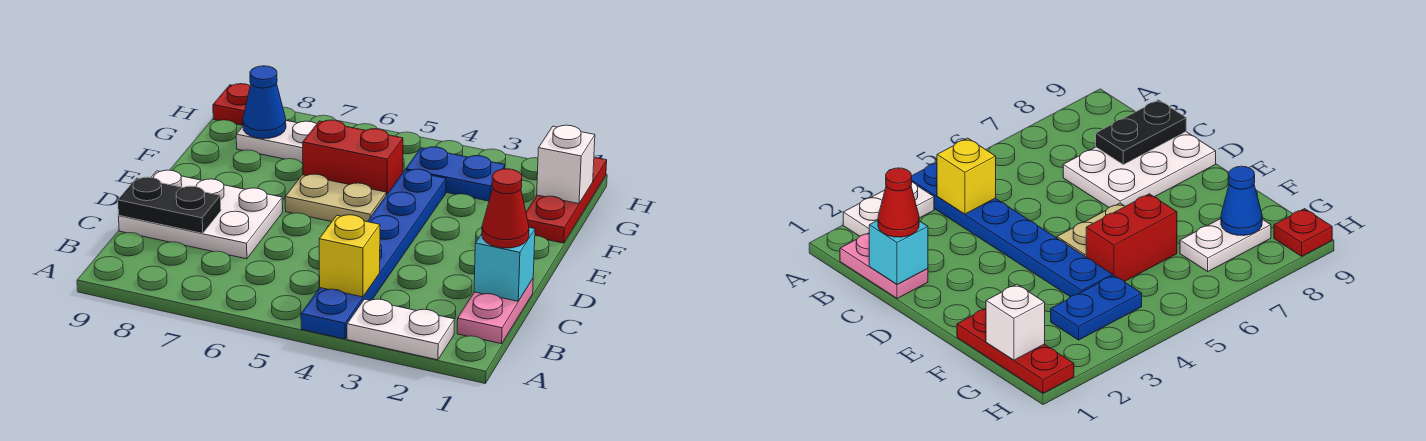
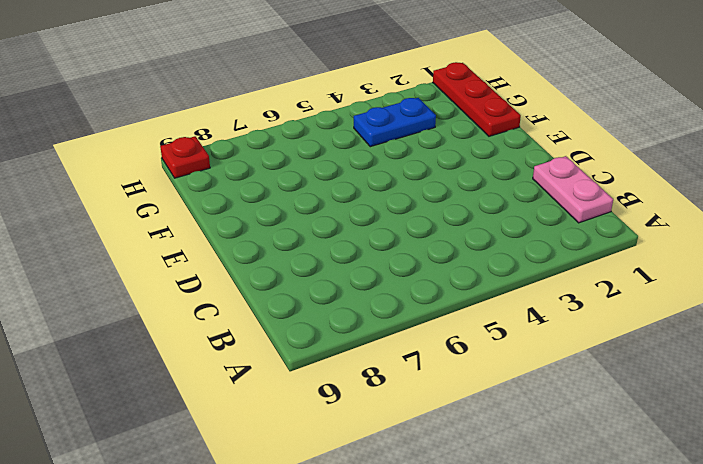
none -> white plate A2:A3 level 1
none -> blue plate A4:F4 level 1
none -> white plate C7:D9 level 1

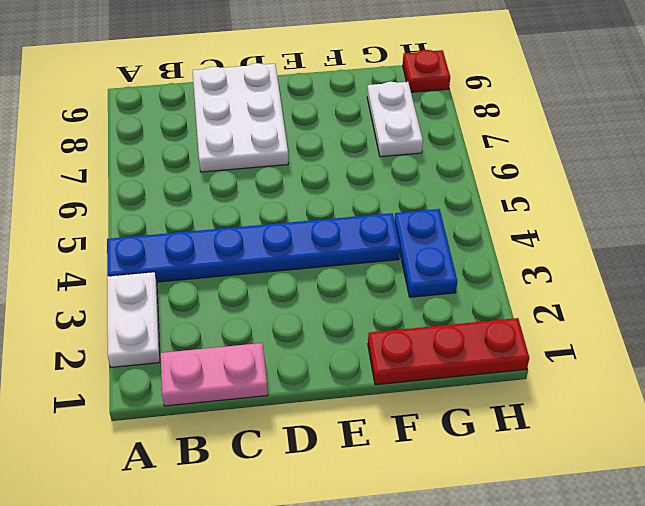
none -> tan plate E5:E6 level 1
none -> red brick F5:F6 level 1
none -> yellow brick B4 level 2

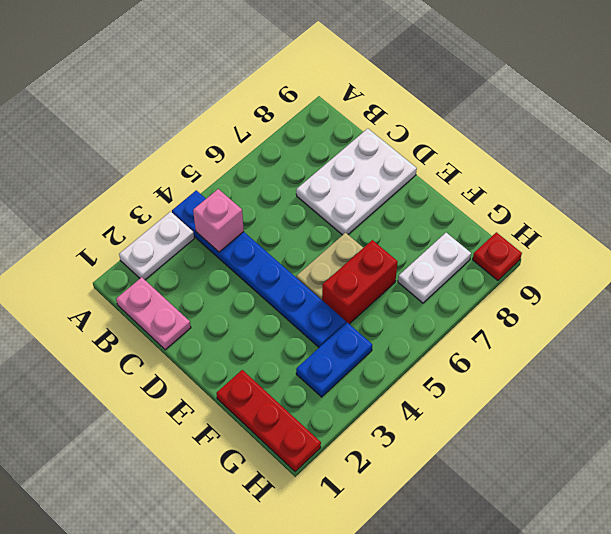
pink brick B4 level 2 -> yellow brick B4 level 2
none -> cyan brick C1 level 2
none -> black plate C8:C9 level 2
none -> white brick G1 level 2

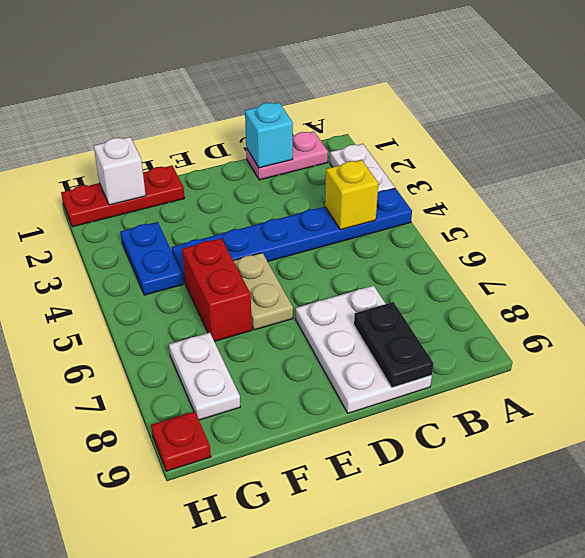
none -> blue cone G8 level 2
none -> red cone C1 level 3

